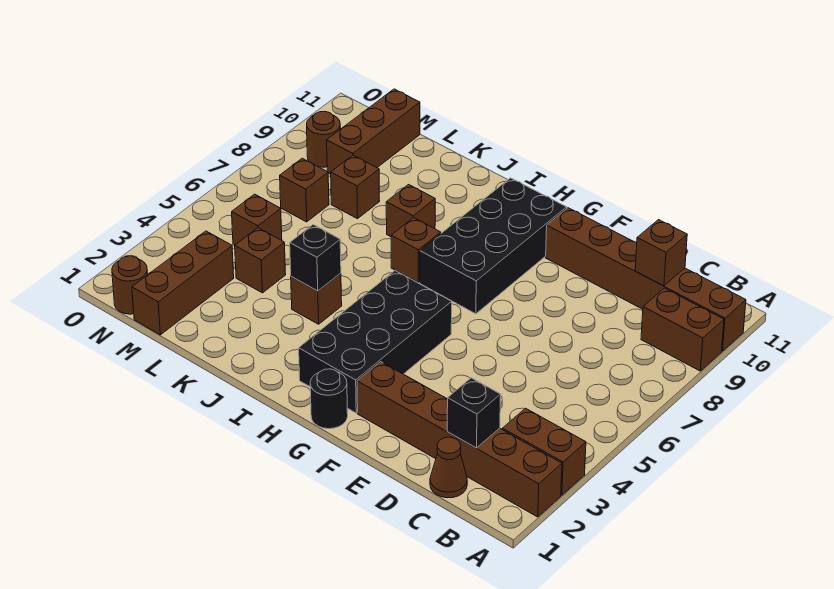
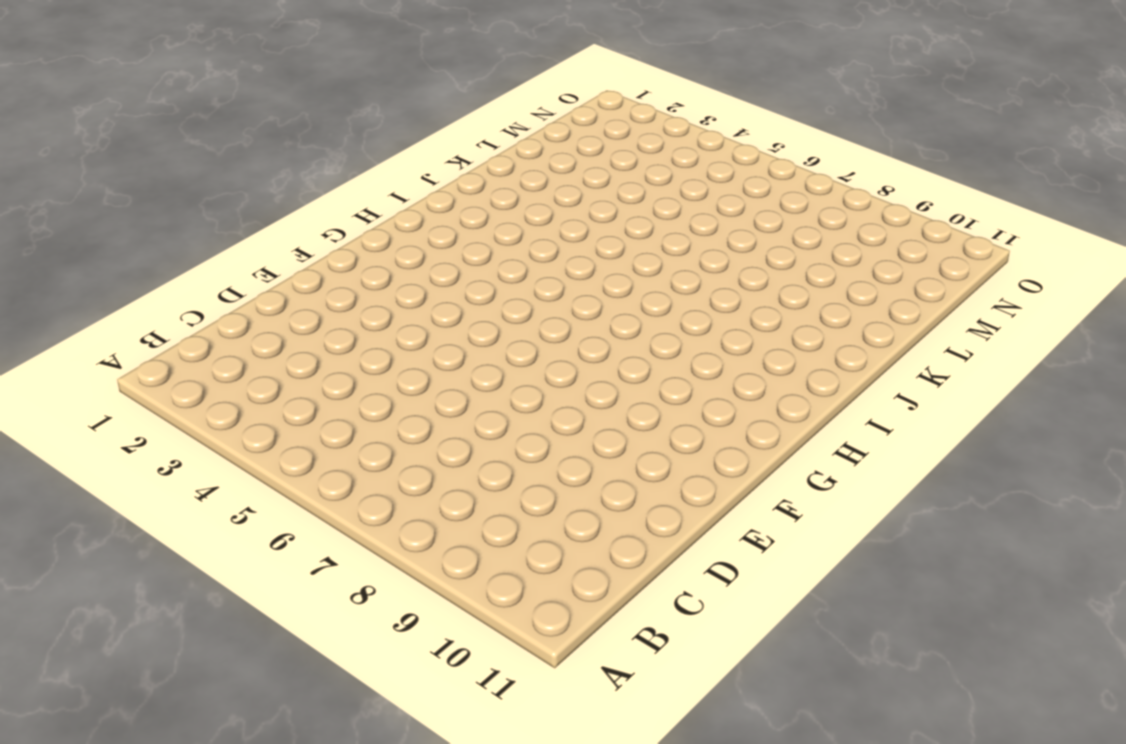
none -> brown brick A2:F2 level 1
none -> brown brick A3:B3 level 1
none -> brown brick A9:B9 level 1

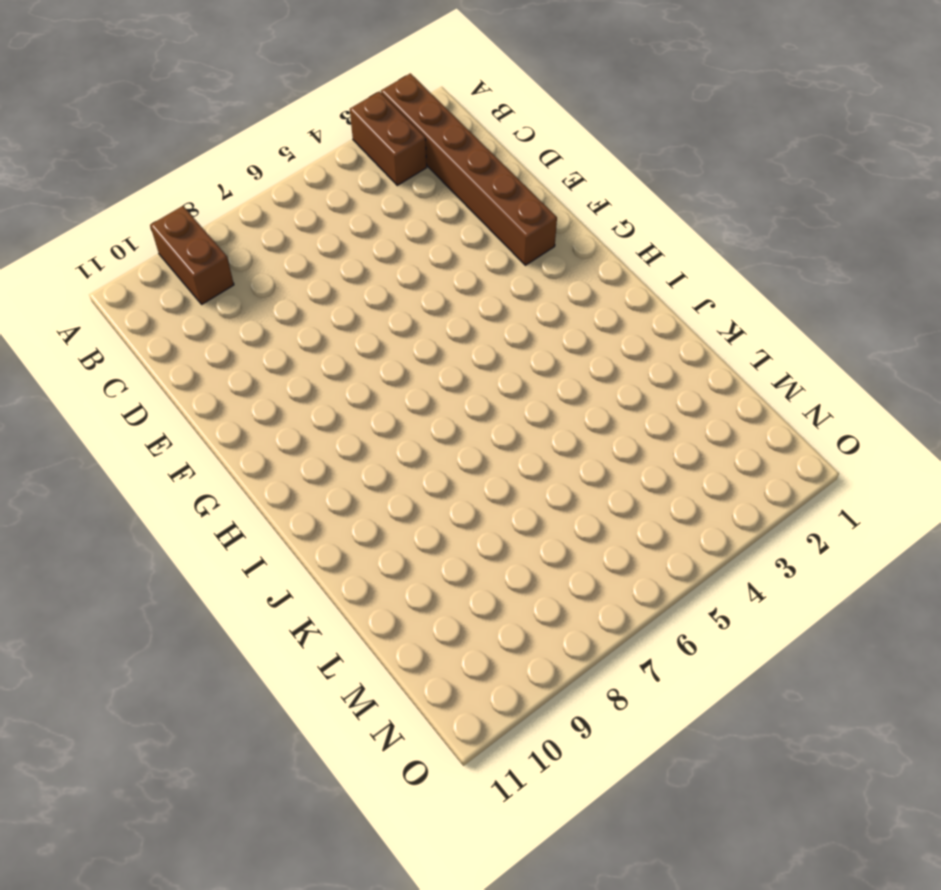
none -> brown brick A10:F10 level 1
none -> brown cone C1 level 1
none -> black round brick G1 level 1

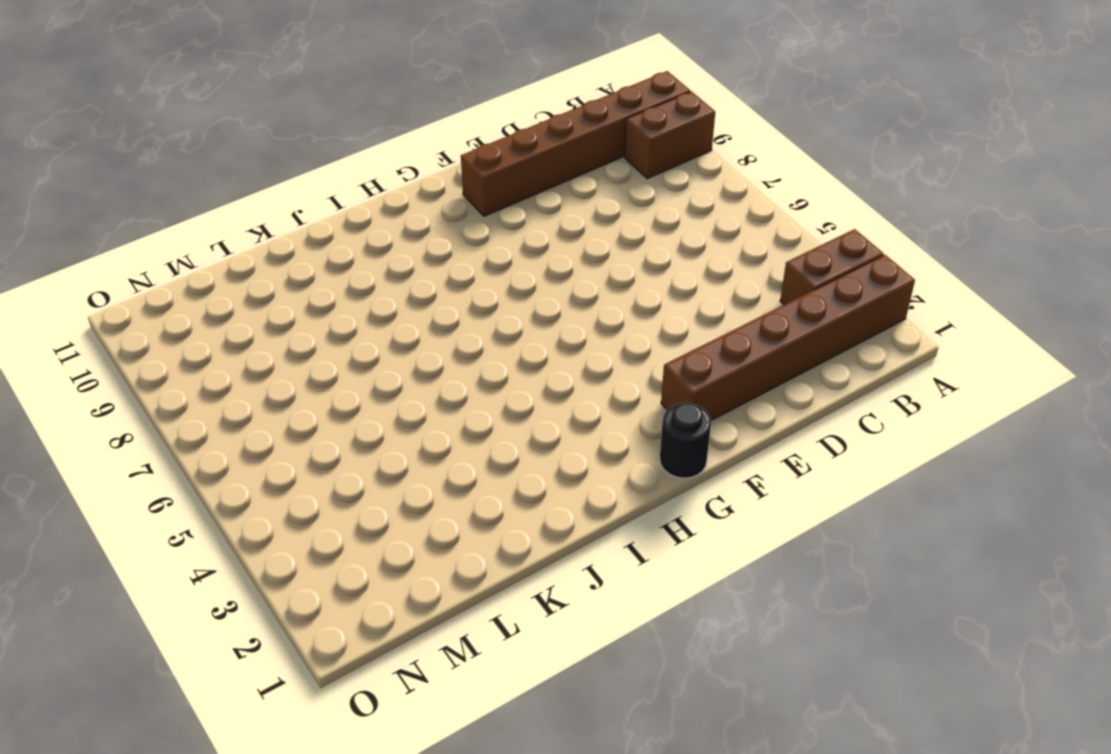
none -> brown cone C1 level 1
none -> black brick G2:H5 level 1
none -> black brick G7:H10 level 1

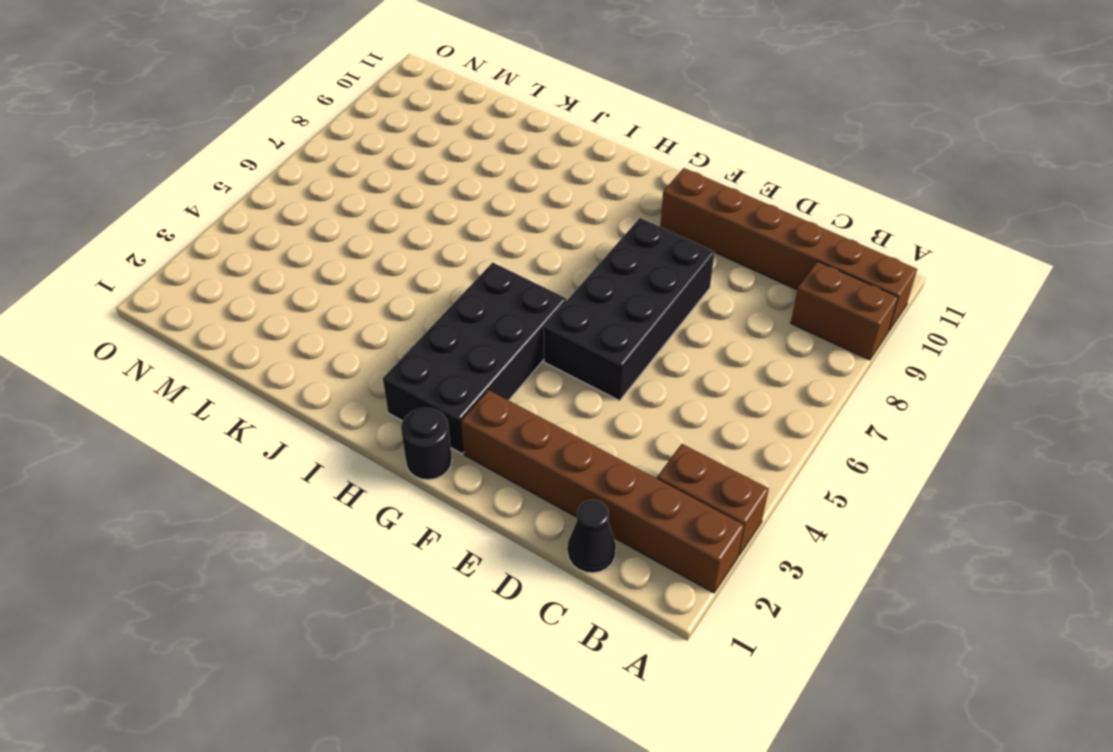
black cone C1 level 1 -> brown cone C1 level 1
black brick E5:F8 level 1 -> black brick G7:H10 level 1
none -> brown brick I7 level 1
none -> brown brick J4 level 1
none -> brown brick J8 level 1

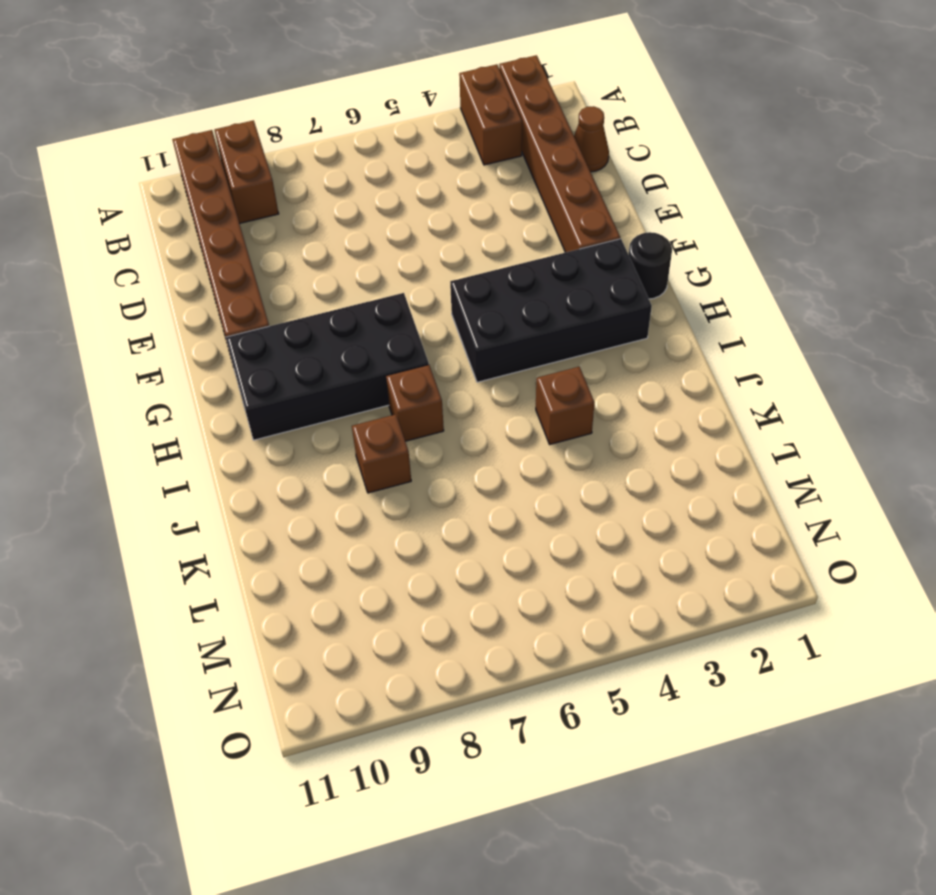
none -> brown brick L4 level 1
none -> brown brick L8 level 1
none -> brown brick M1:M3 level 1

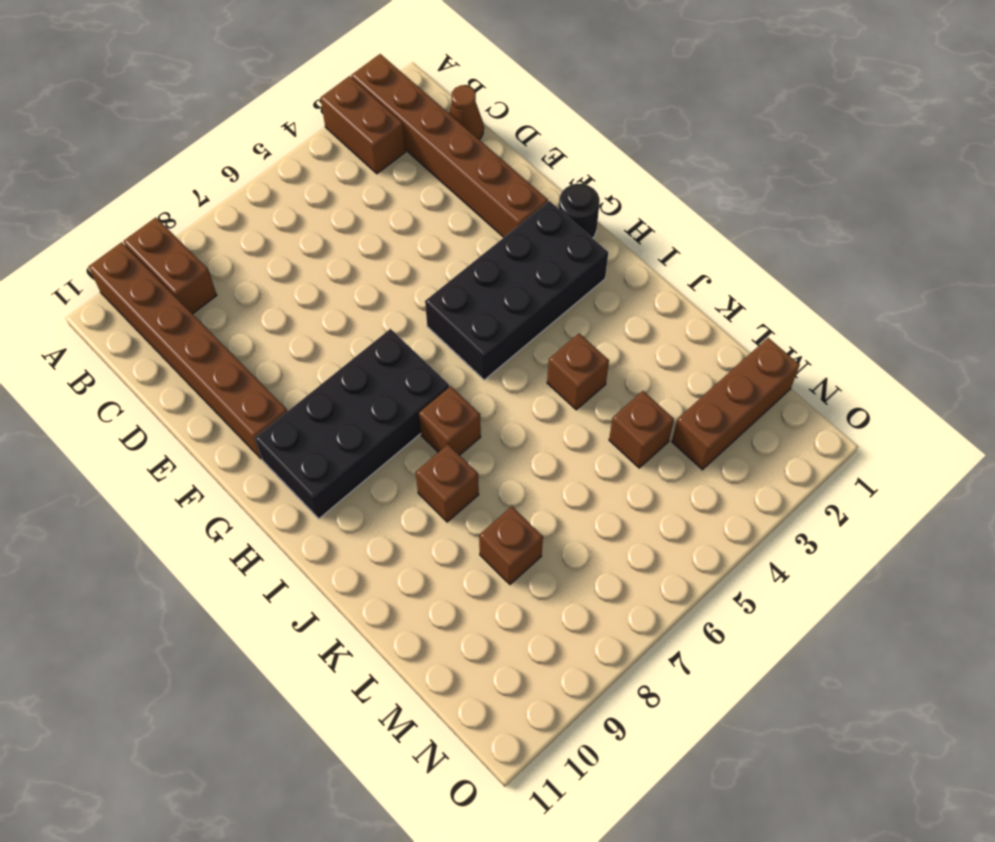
none -> brown brick M5 level 1
none -> brown brick M7 level 1
none -> brown brick M9:M11 level 1

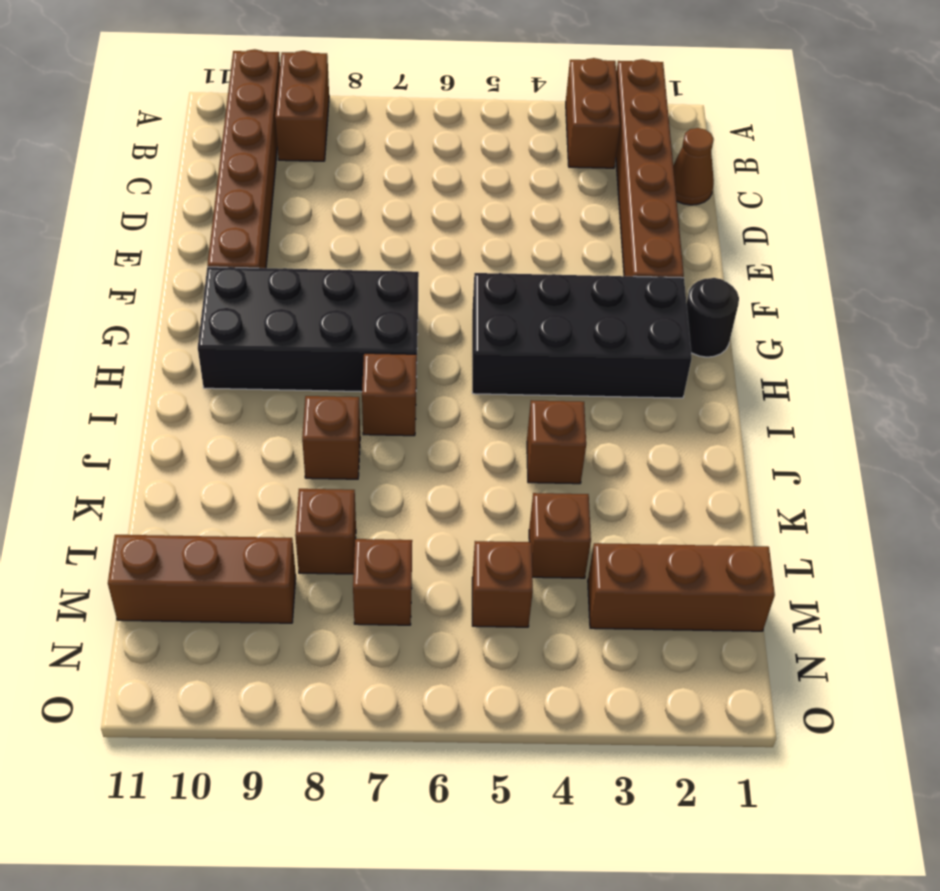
none -> brown round brick N1 level 1
none -> brown round brick N9 level 1
none -> black brick C2 level 2

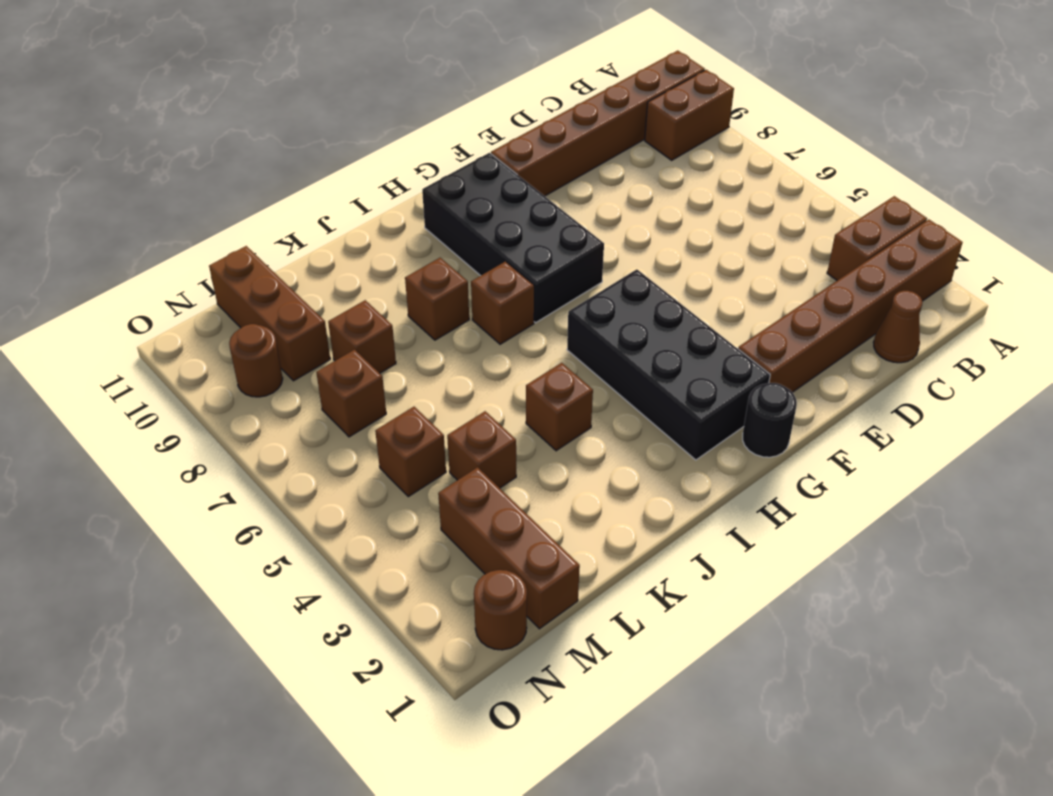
none -> black brick C2 level 2
none -> brown brick C10 level 2
none -> black brick J4 level 2

